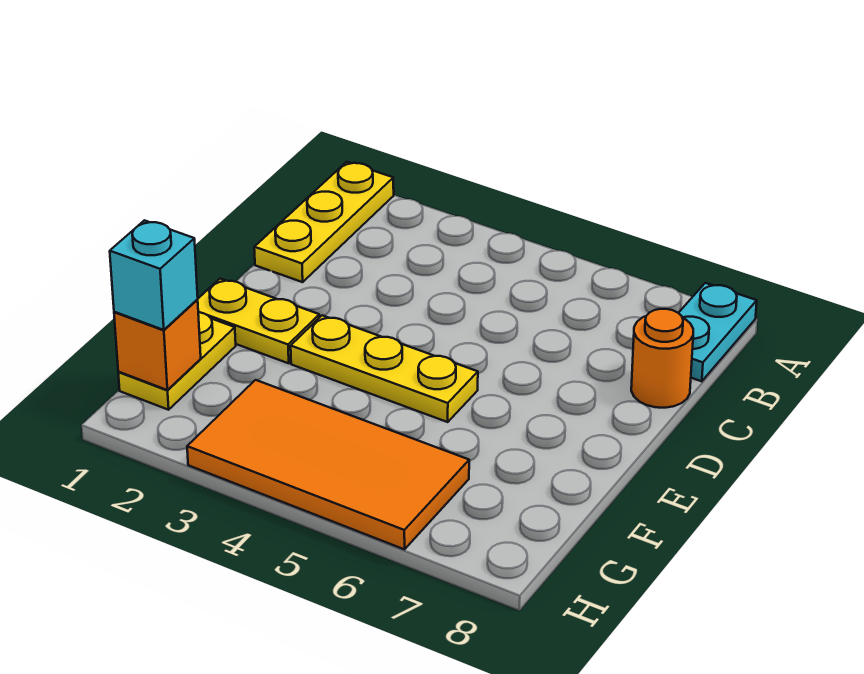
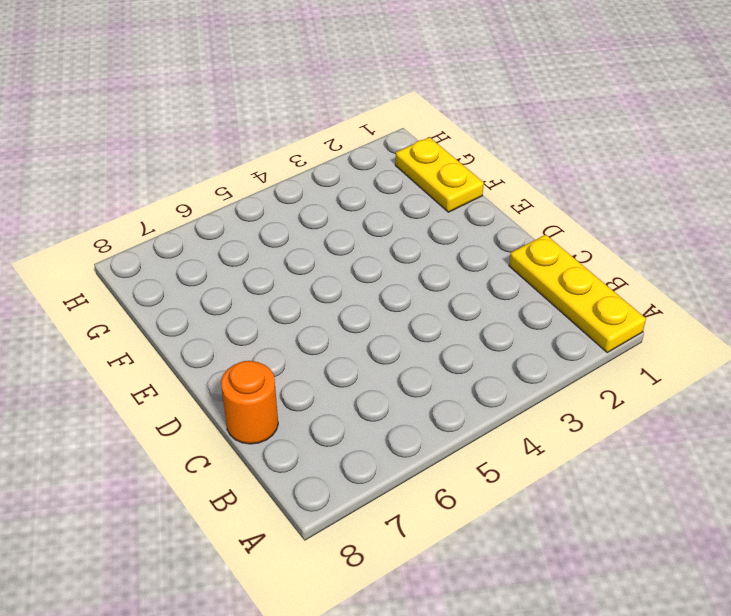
none -> cyan plate A8:B8 level 1
none -> yellow plate E1:E2 level 1

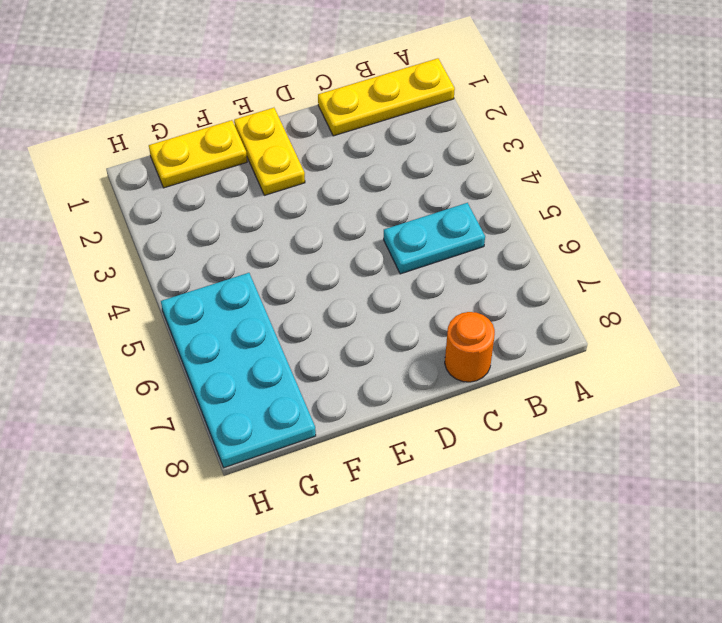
cyan plate B5:C5 level 1 -> cyan plate A8:B8 level 1
cyan plate G5:H8 level 1 -> orange tile G3:H6 level 1
none -> yellow plate E3:E5 level 1
none -> orange brick G1 level 2

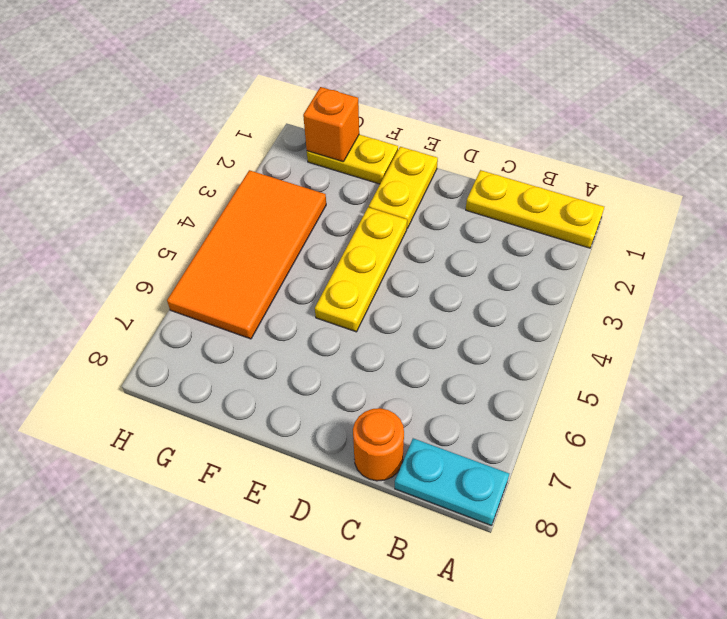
none -> cyan brick G1 level 3

